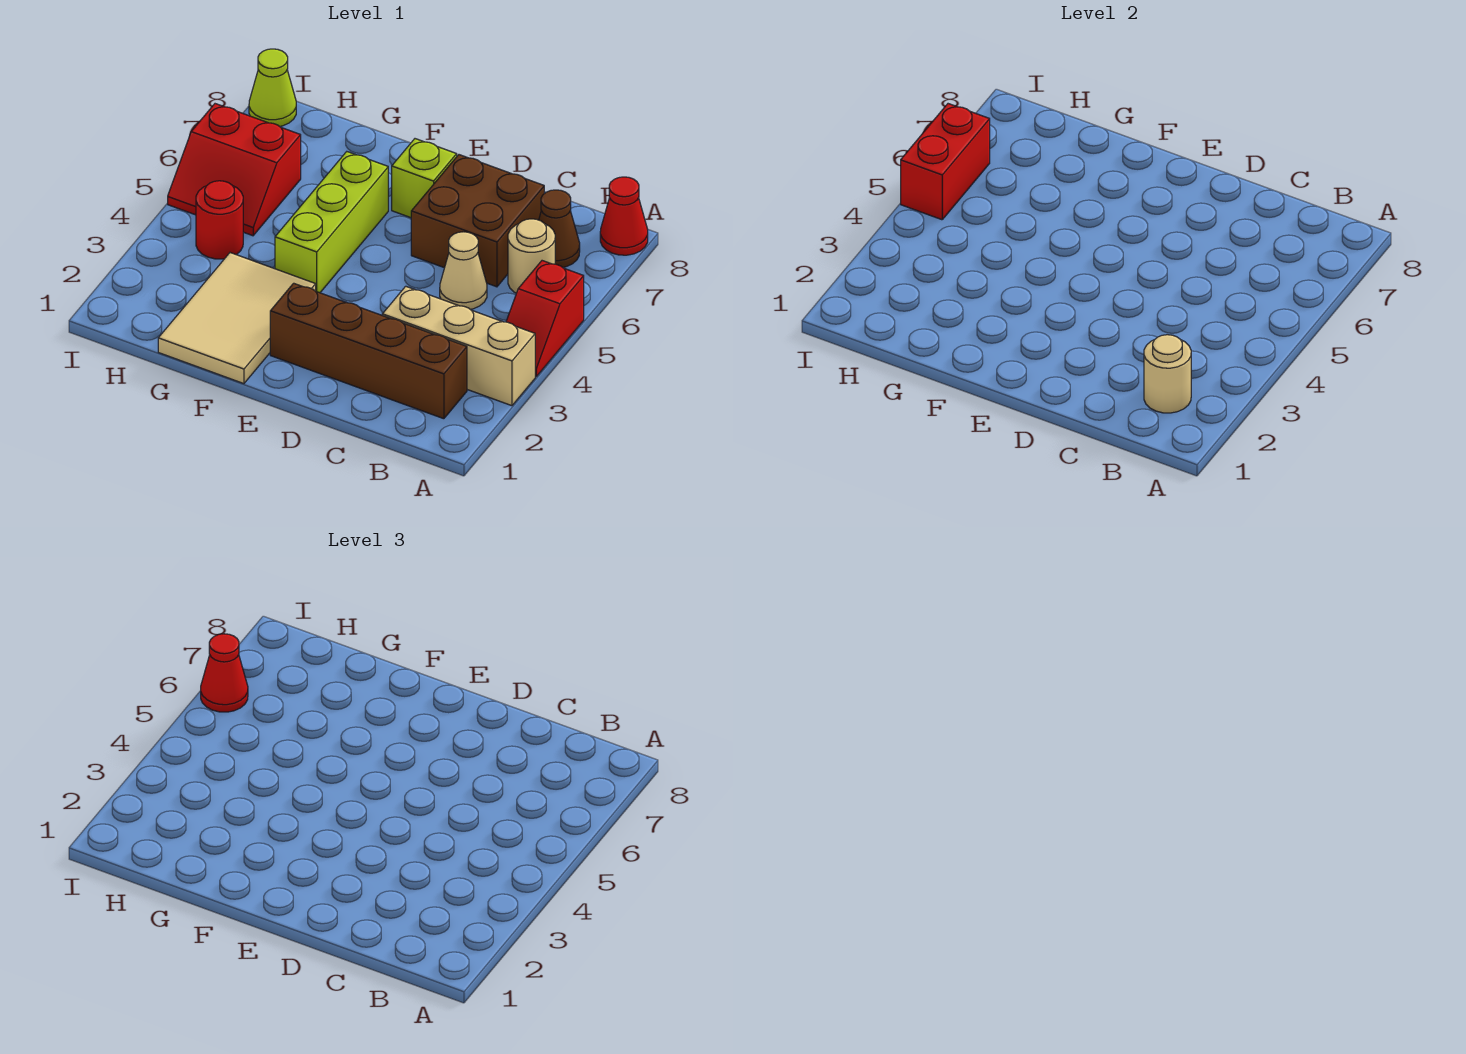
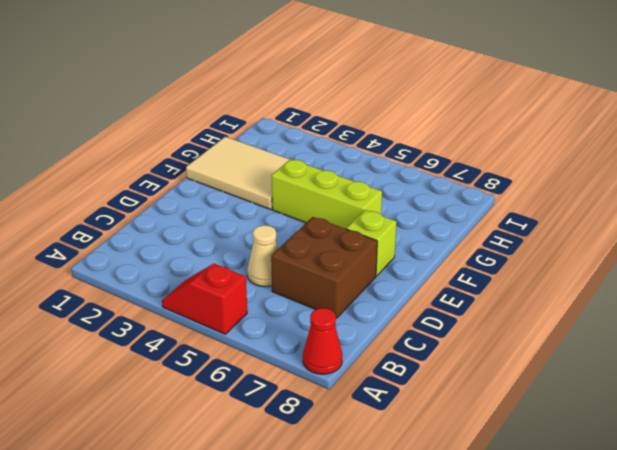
none -> tan brick A3:C3 level 1
none -> brown brick B2:E2 level 1
none -> tan round brick B6 level 1

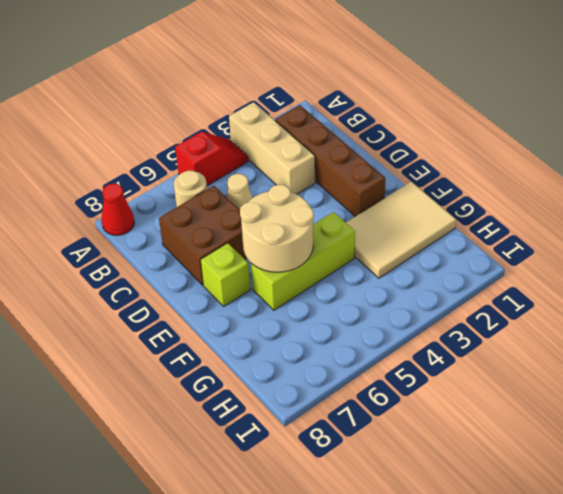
tan round brick E5:F6 level 2 -> none
none -> brown cone B7 level 1
none -> red round brick H4 level 1
none -> red slope H5:I6 level 1 top 6

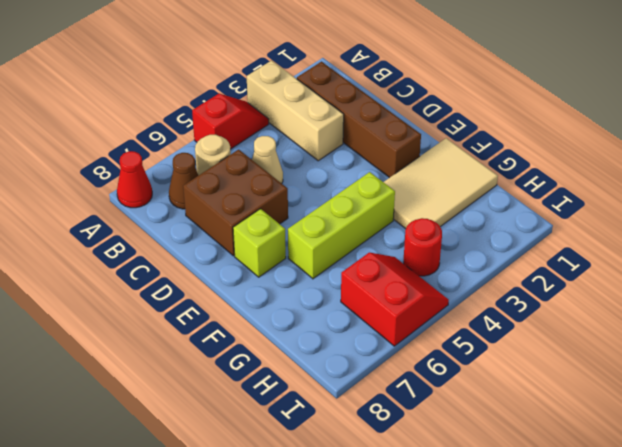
none -> lime cone I8 level 1
none -> tan round brick B2 level 2
none -> red brick I5:I6 level 2

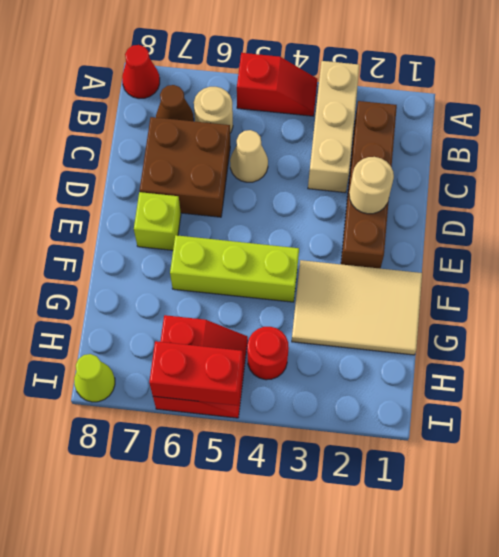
tan round brick D2 level 2 -> tan round brick B2 level 2
none -> red cone I6 level 3

